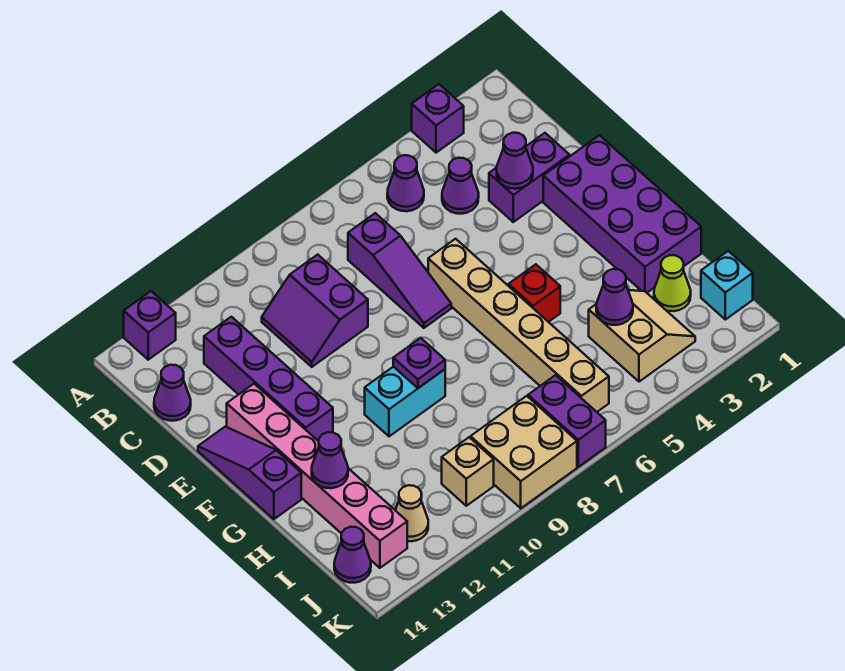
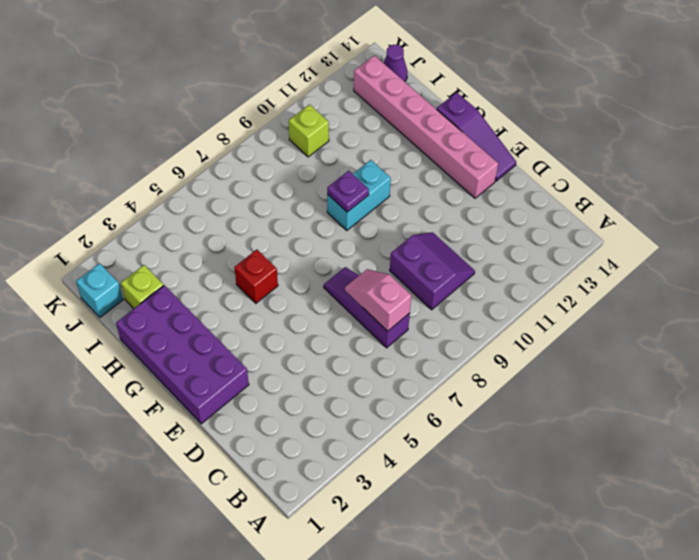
pink slope C7:D7 level 2 top C -> none
lime brick I2 level 1 -> lime cone I2 level 1
lime brick J10 level 1 -> tan brick J10 level 1
none -> purple brick A3 level 1
none -> purple brick A13 level 1
none -> purple cone B5 level 1

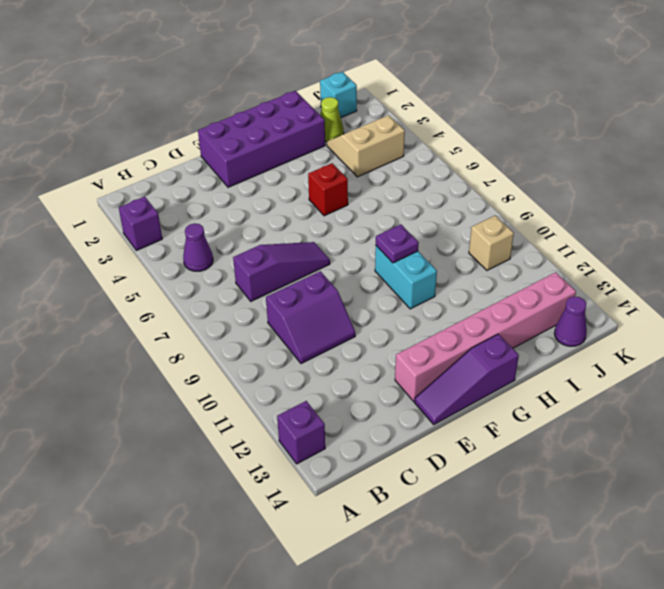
none -> purple cone C4 level 1
none -> purple brick C12:F12 level 1
none -> purple cone C14 level 1

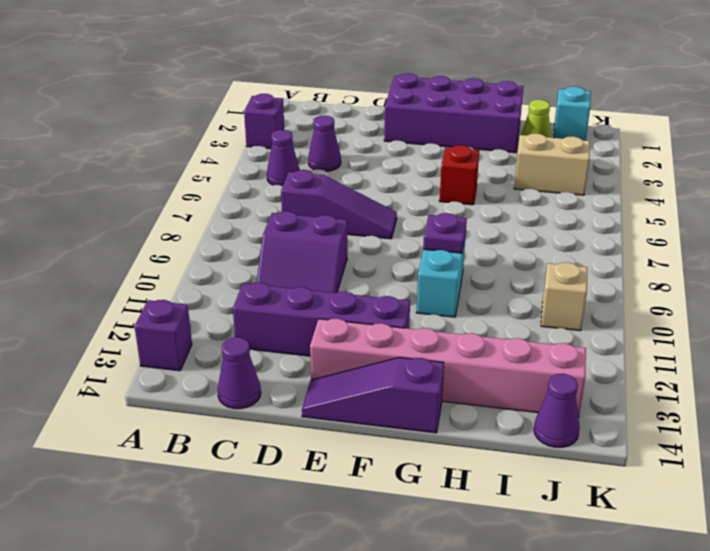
none -> purple brick D2:D3 level 1
none -> tan brick E6:J6 level 1
none -> purple brick J7:K7 level 1

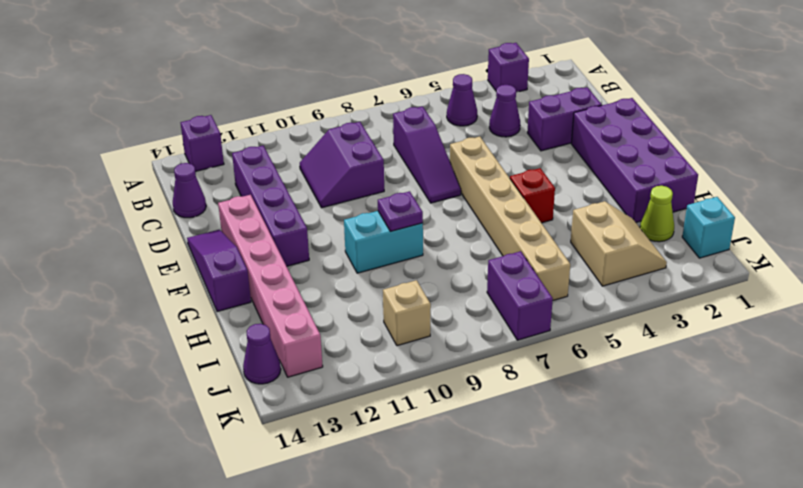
none -> tan brick J8:K9 level 1
none -> tan cone J12 level 1
none -> purple cone D3 level 2

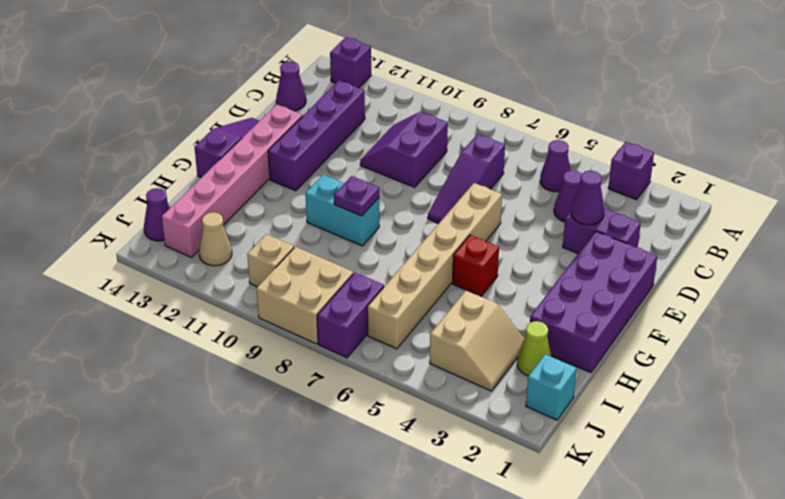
none -> purple cone H13 level 2
none -> purple cone I4 level 2

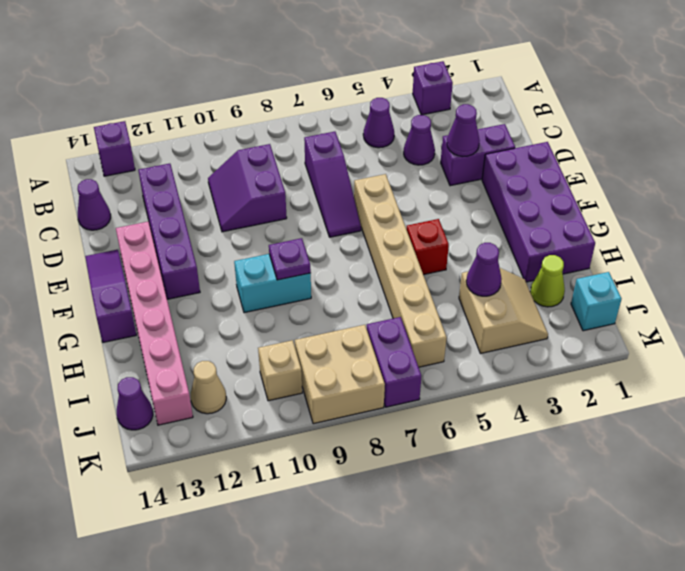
none -> purple cone H13 level 2

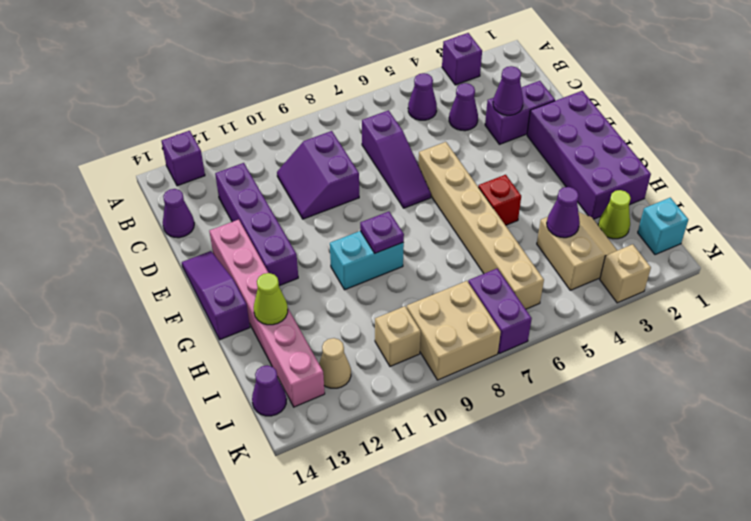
lime cone H13 level 2 -> purple cone H13 level 2
tan brick K3 level 1 -> none

